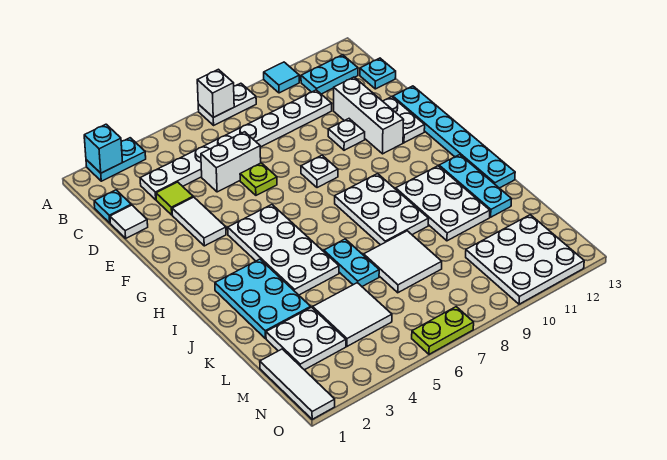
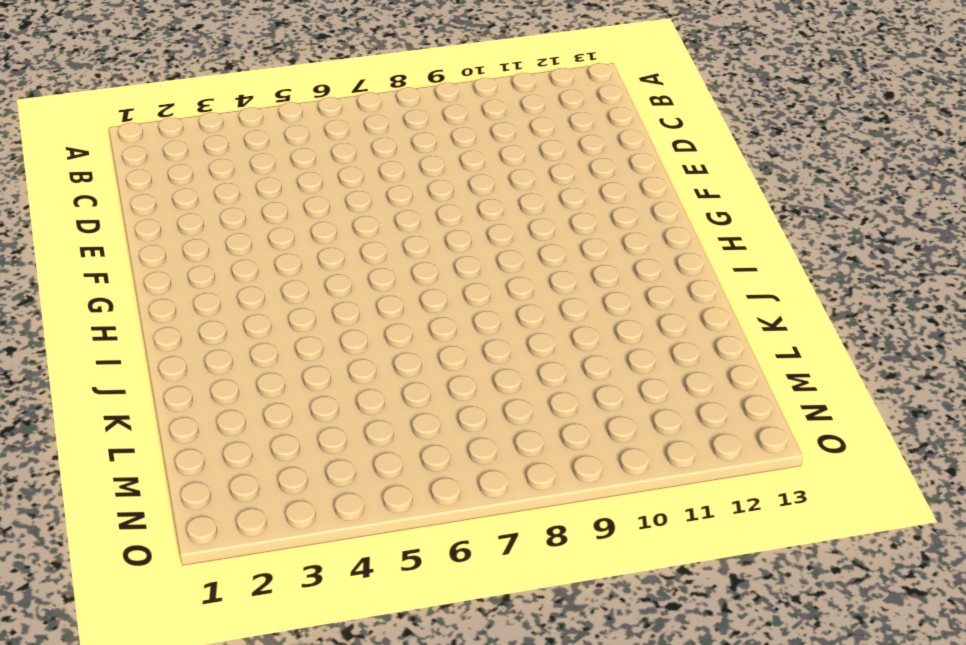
none -> cyan plate A2:A3 level 1
none -> white plate A7:A8 level 1
none -> cyan tile A10 level 1
none -> cyan plate B11:B12 level 1

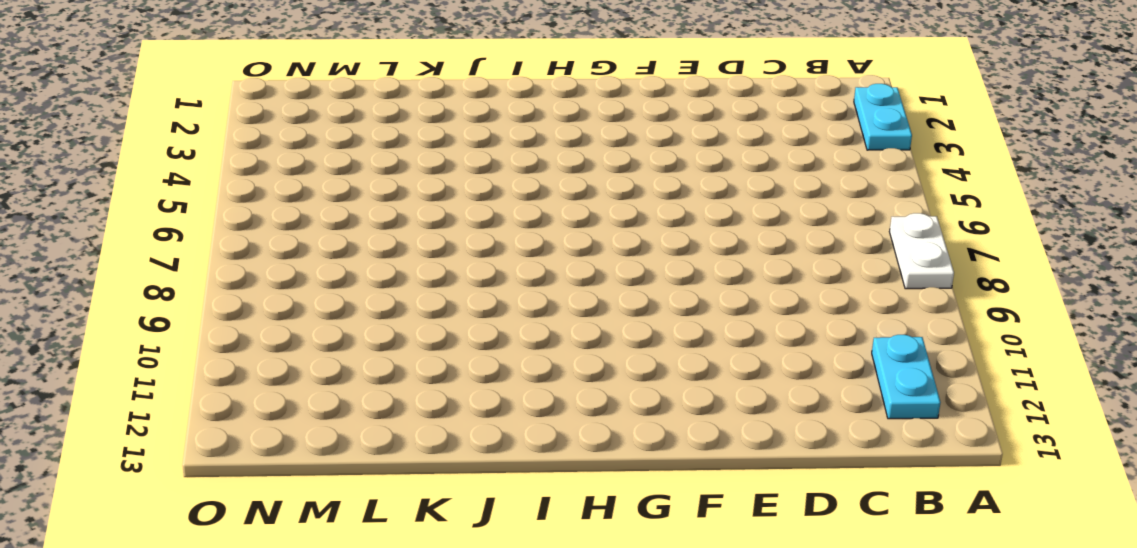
none -> cyan tile A10 level 1
none -> cyan plate C1 level 1
none -> white plate C3:C10 level 1
none -> cyan plate C13 level 1

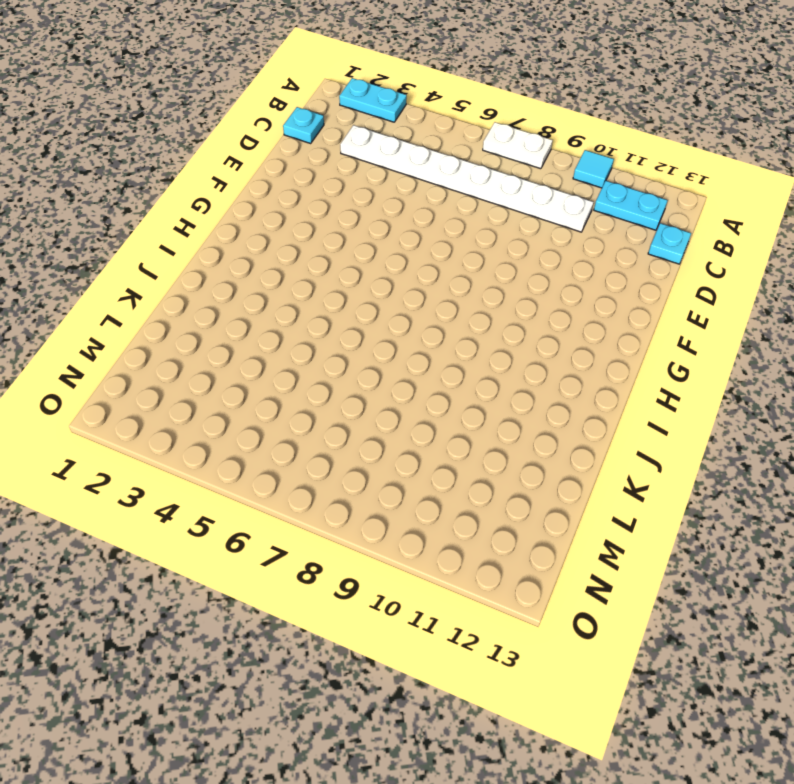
none -> white tile D1 level 1
none -> lime tile D3 level 1
none -> white brick D5:D6 level 1
none -> white brick D11:F11 level 1

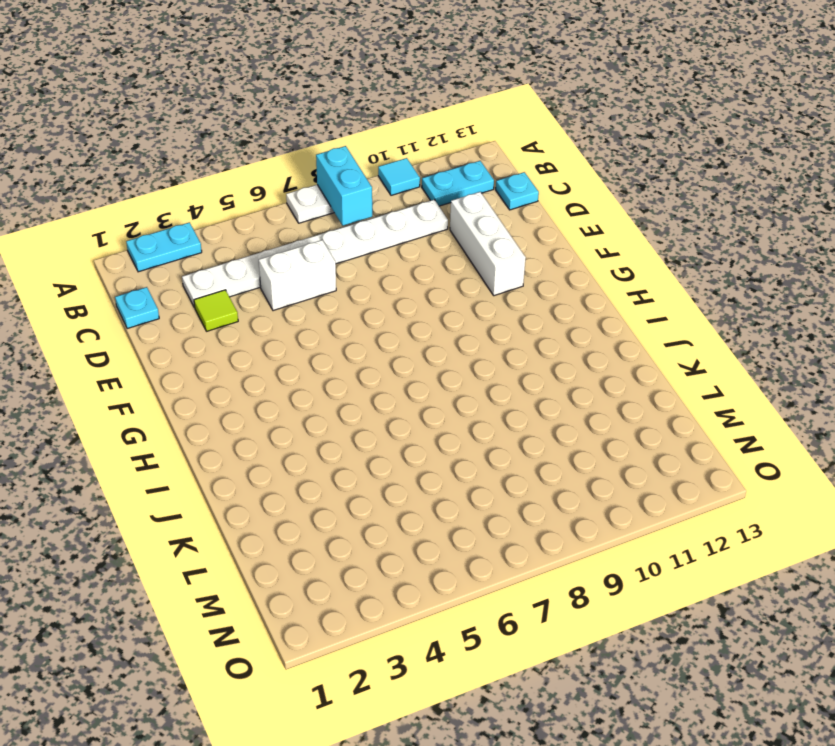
cyan brick A8:B8 level 2 -> none
none -> white tile D1 level 1
none -> white tile E3:F3 level 1
none -> lime plate E6 level 1
none -> white plate E10 level 1

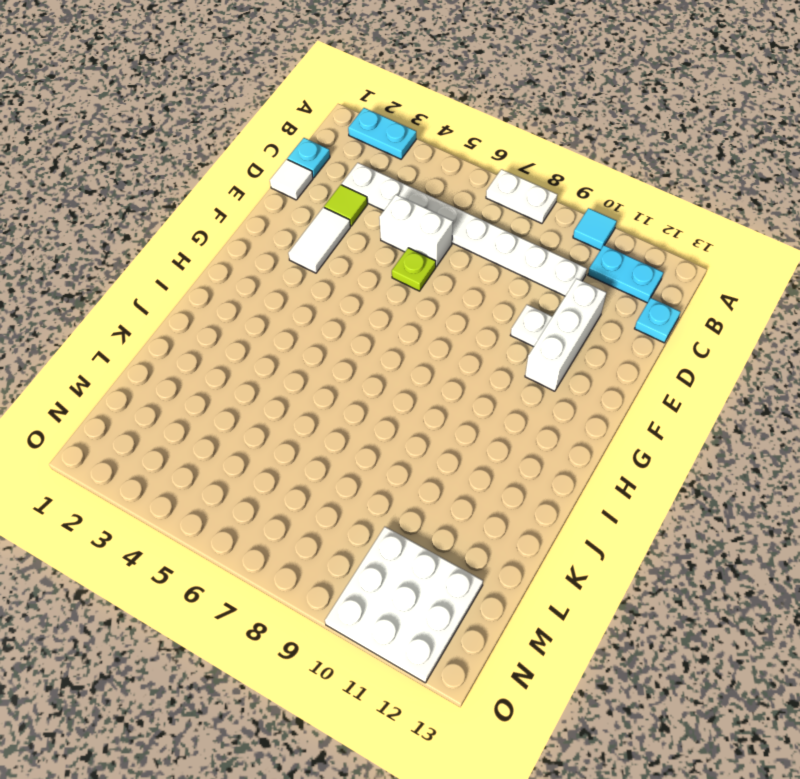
none -> white plate E12:F12 level 1
none -> cyan plate E13:J13 level 1
none -> white plate F8 level 1
none -> white plate G4:J5 level 1

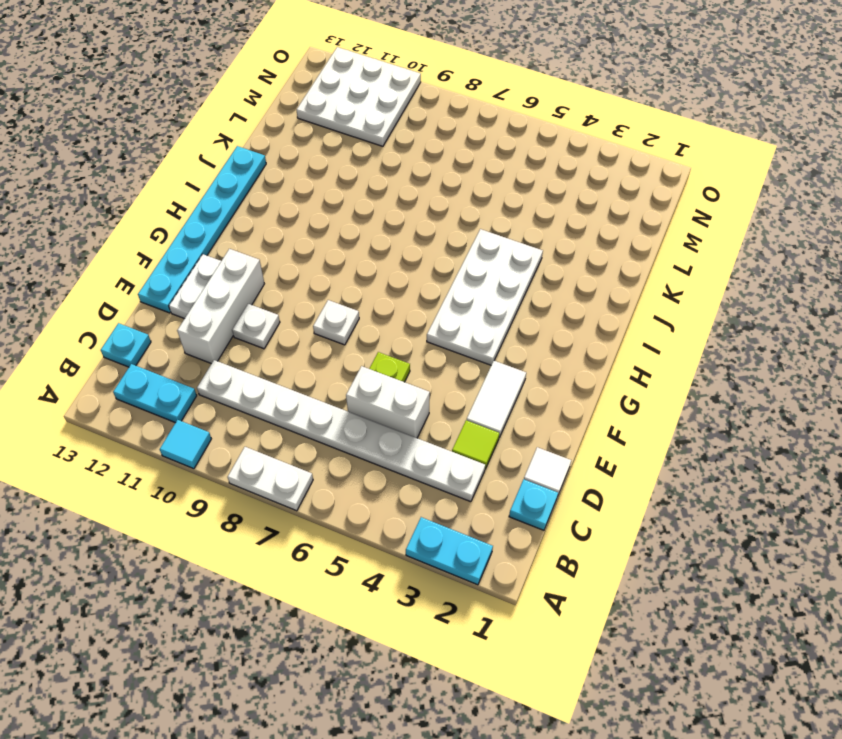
none -> white plate H8:J9 level 1
none -> cyan plate I2:K3 level 1
none -> white plate I10:K11 level 1
none -> cyan plate I12:K12 level 1

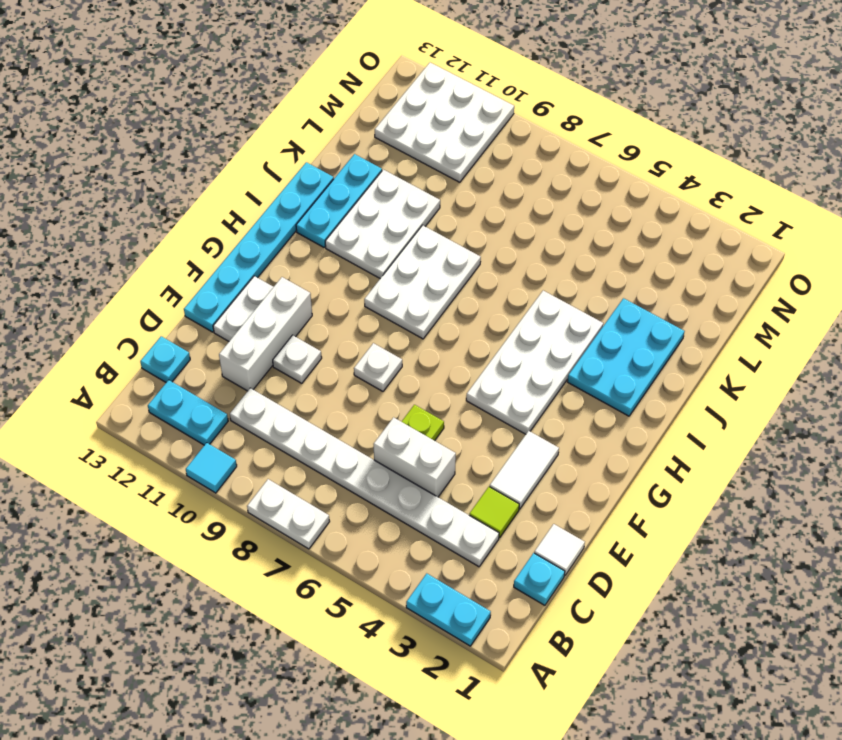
none -> cyan plate J6:K6 level 1
none -> white tile K7:L8 level 1
none -> white plate L2:M3 level 1
none -> white tile L4:M5 level 1

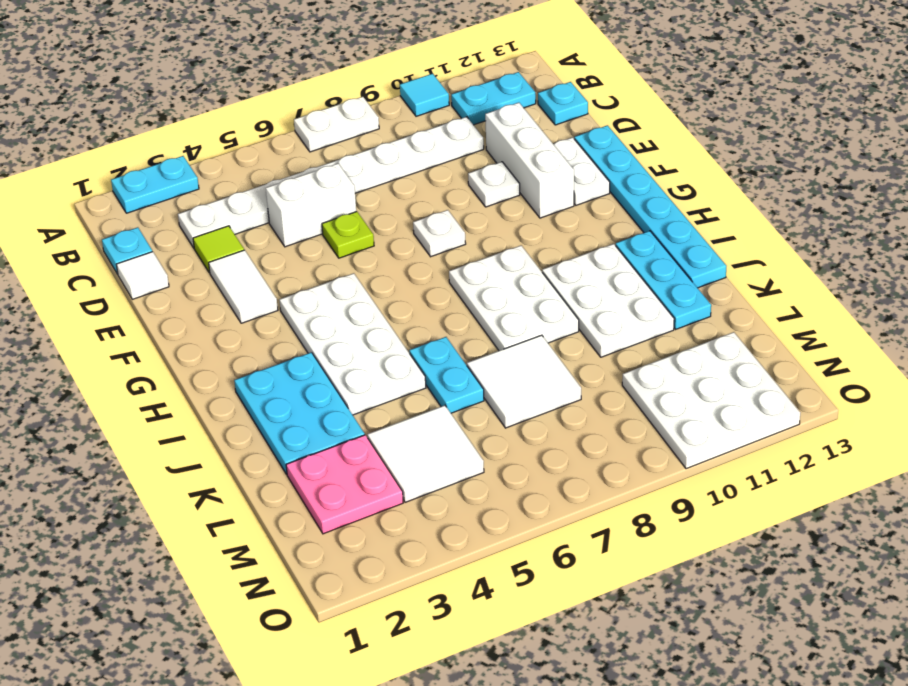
pink plate L2:M3 level 1 -> white plate L2:M3 level 1
none -> white tile M1:O1 level 1
none -> lime plate O6:O7 level 1
none -> cyan brick A2 level 2
none -> white brick A7 level 2

